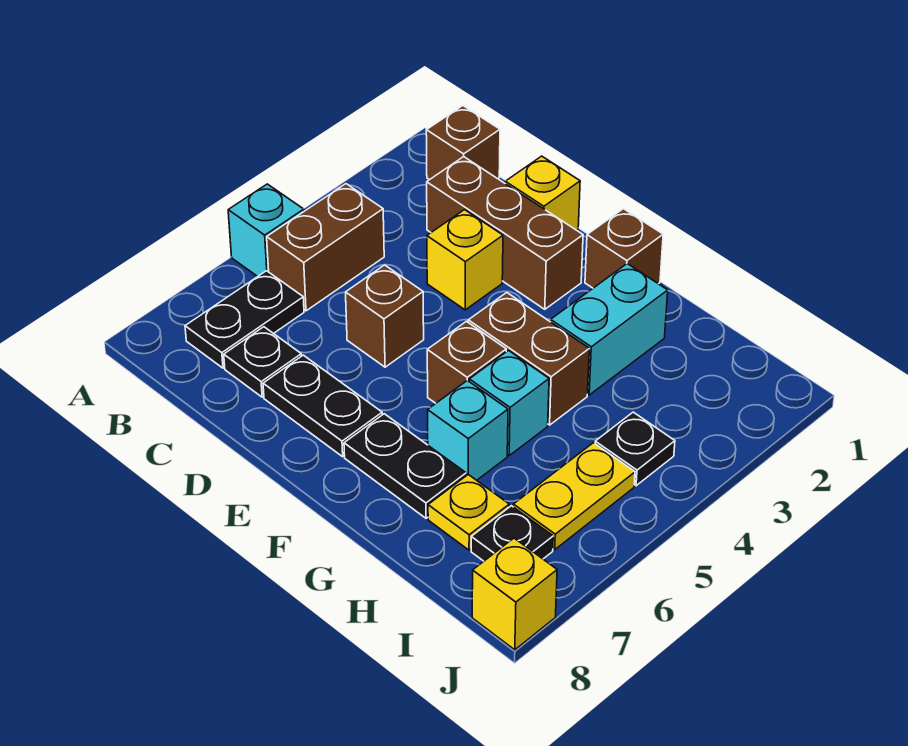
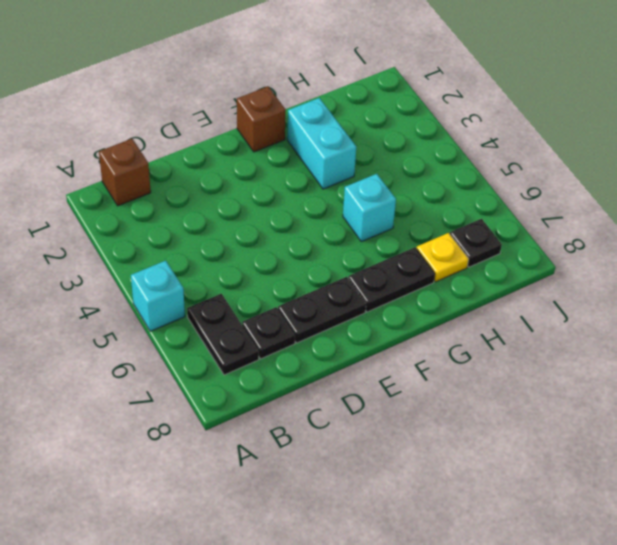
none -> brown brick B4:B5 level 1
none -> brown brick C2:E2 level 1
none -> yellow brick D1 level 1

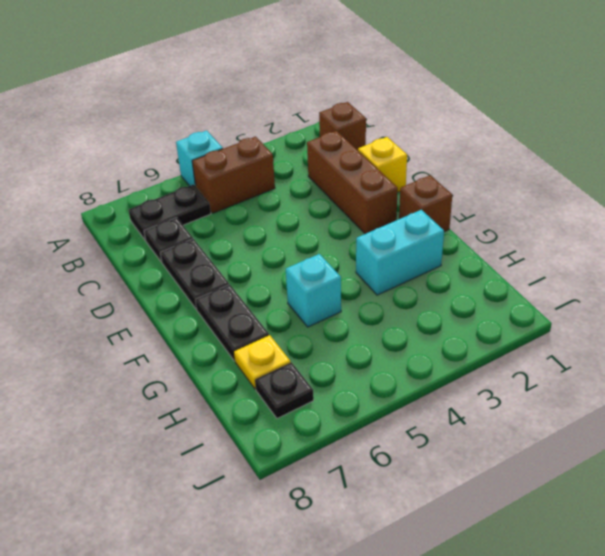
none -> yellow brick D3 level 1
none -> brown brick D5 level 1
none -> brown brick F4:G4 level 1

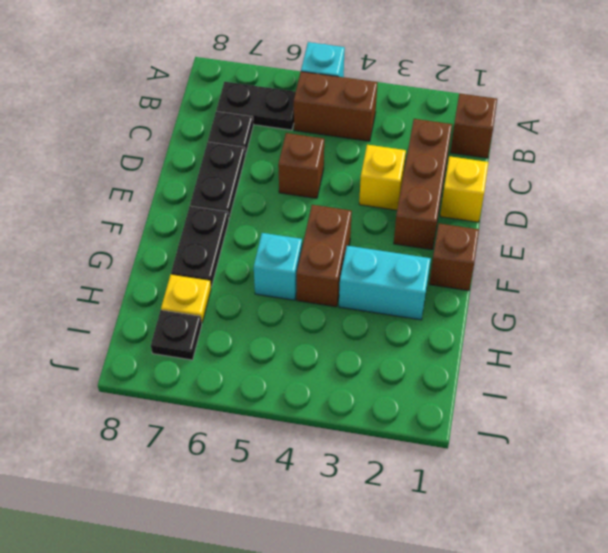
none -> brown brick F5 level 1
none -> cyan brick G6 level 1
none -> black plate I4 level 1

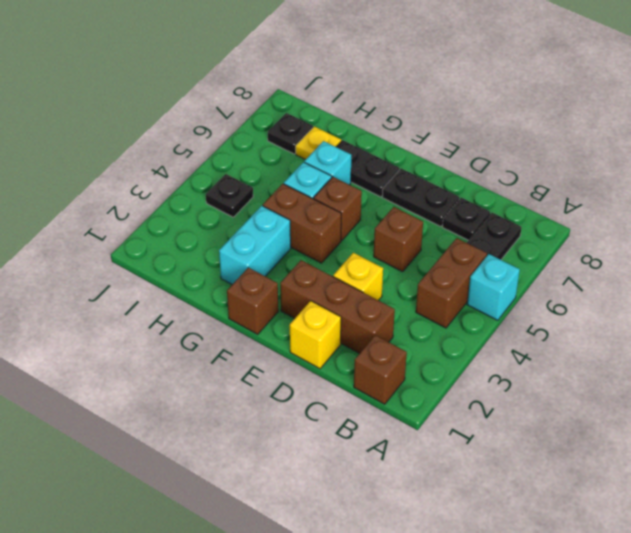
none -> yellow plate I5:I6 level 1
none -> yellow brick J8 level 1

